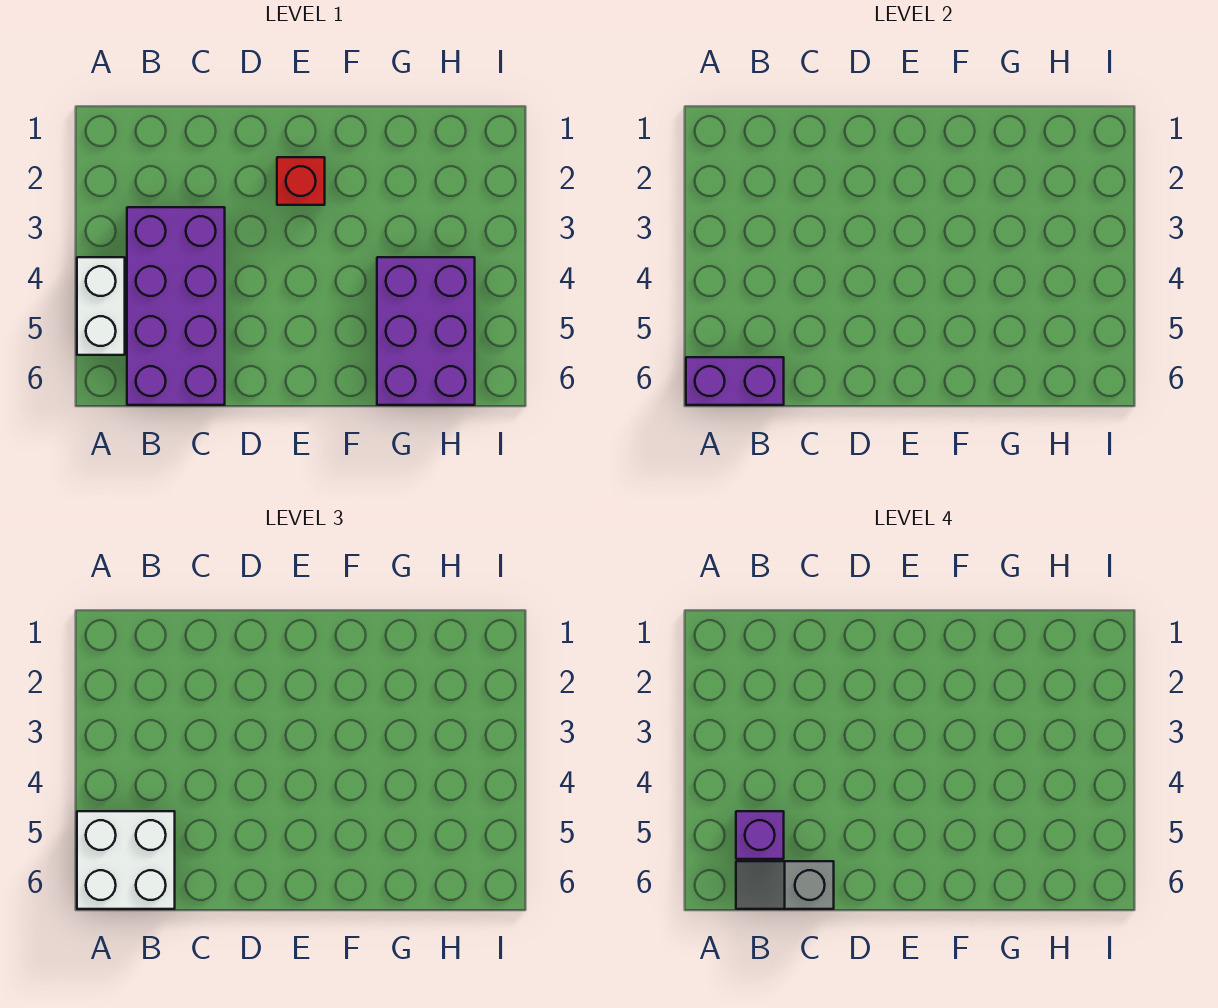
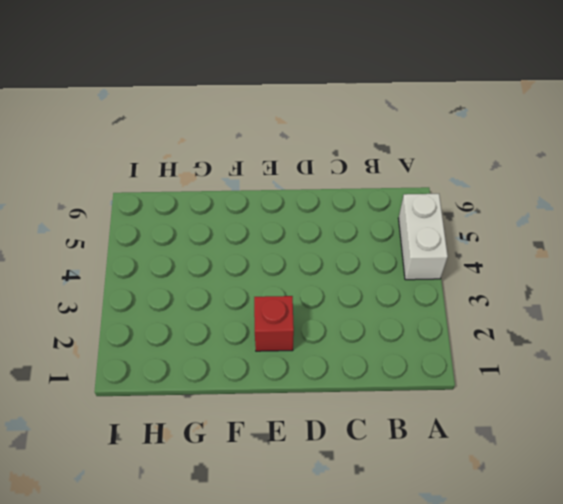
none -> purple brick B3:C6 level 1
none -> purple brick G4:H6 level 1

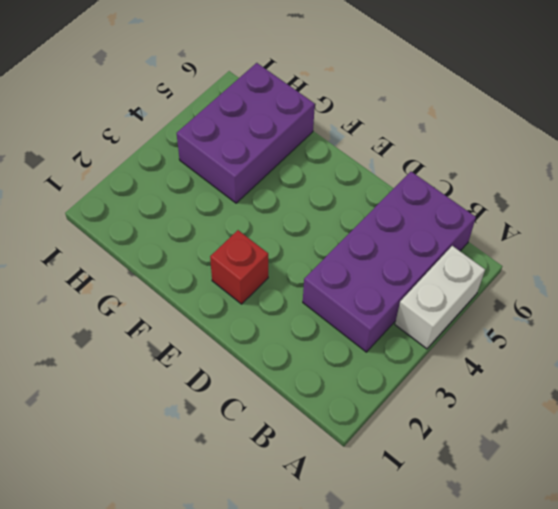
none -> purple brick A6:B6 level 2
none -> white brick A5:B6 level 3

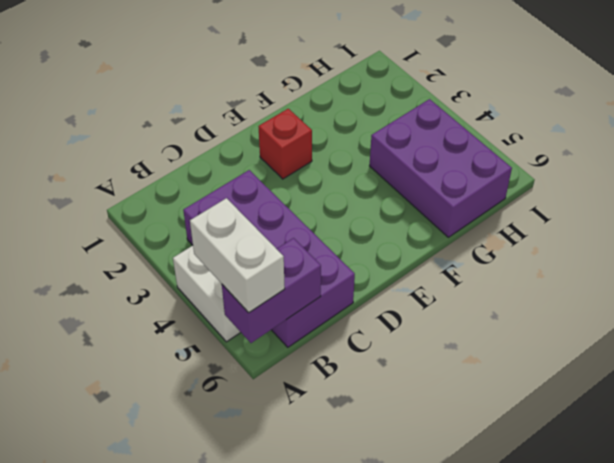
white brick A5:A6 level 3 -> white brick A5:B6 level 3
none -> purple brick B5 level 4
none -> grey slope B6:C6 level 4 top C

